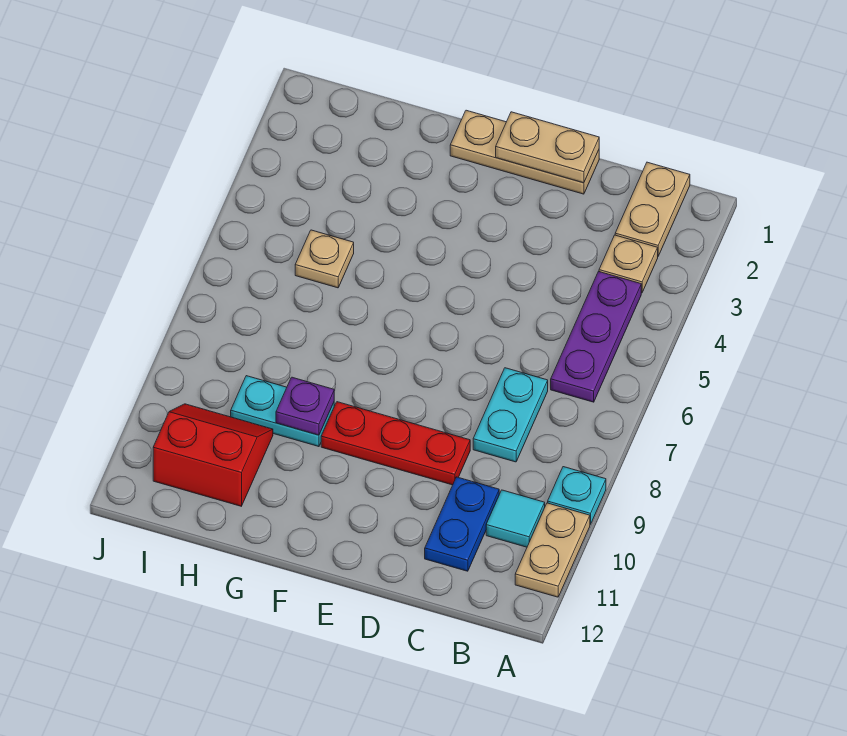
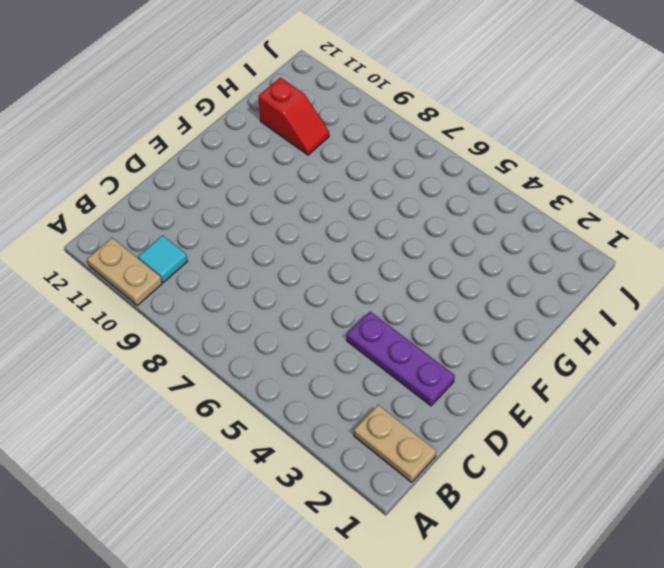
purple plate D2:D4 level 1 -> purple plate B4:B6 level 1
red slope H10:H11 level 1 top 11 -> red slope H10:I11 level 1 top 11
none -> cyan plate A9 level 1
none -> tan plate B3 level 1
none -> cyan plate C7:C8 level 1

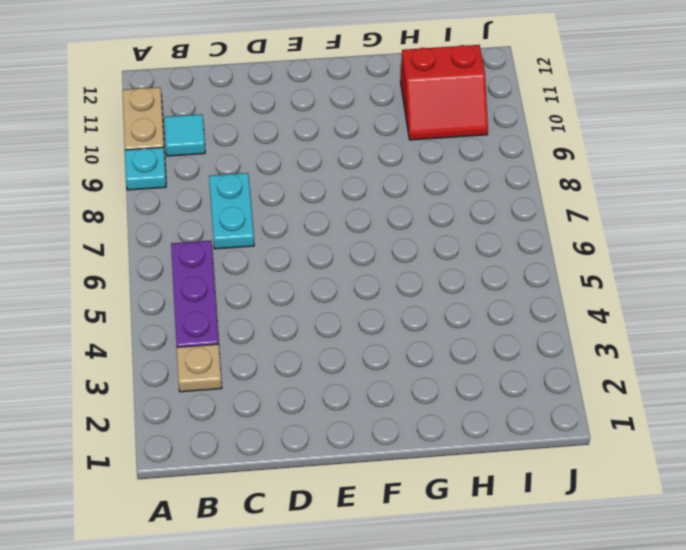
none -> tan plate B1:B2 level 1
none -> blue plate C10:C11 level 1
none -> tan plate D1:F1 level 1

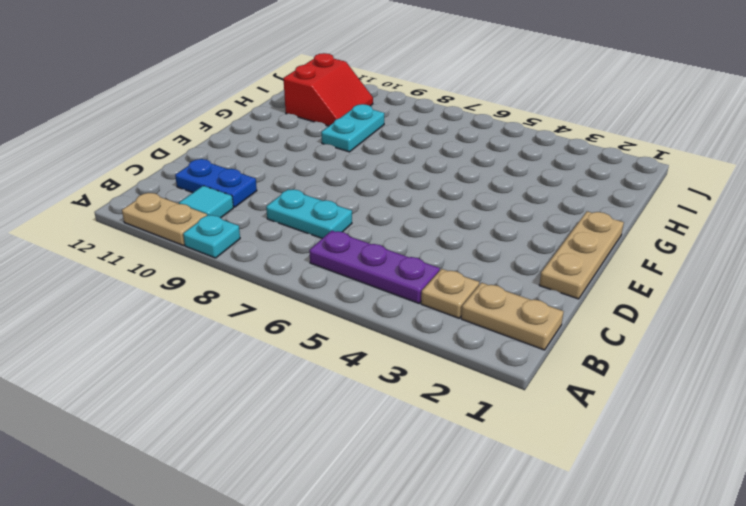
none -> red plate D9:F9 level 1
none -> tan plate H5 level 1
none -> tan plate D1:E1 level 2

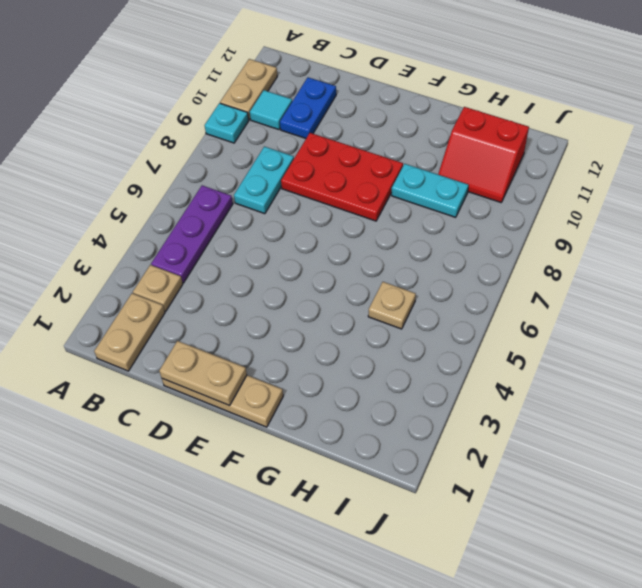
red plate D8:F9 level 1 -> red plate D9:F9 level 1
none -> purple plate G9 level 2

